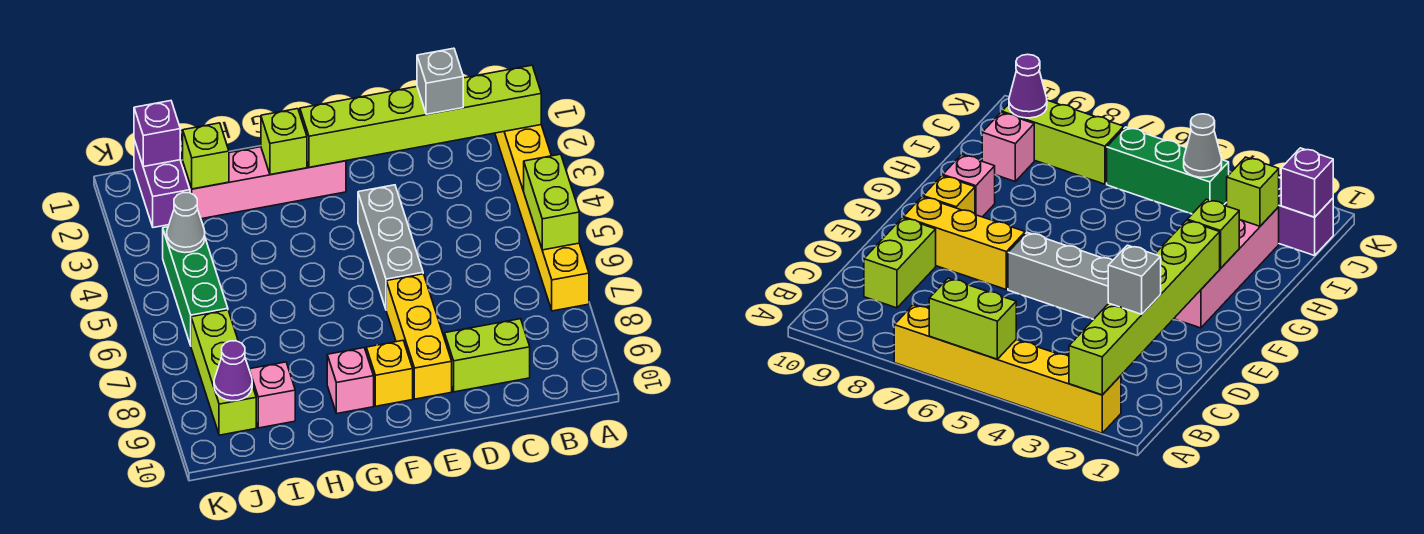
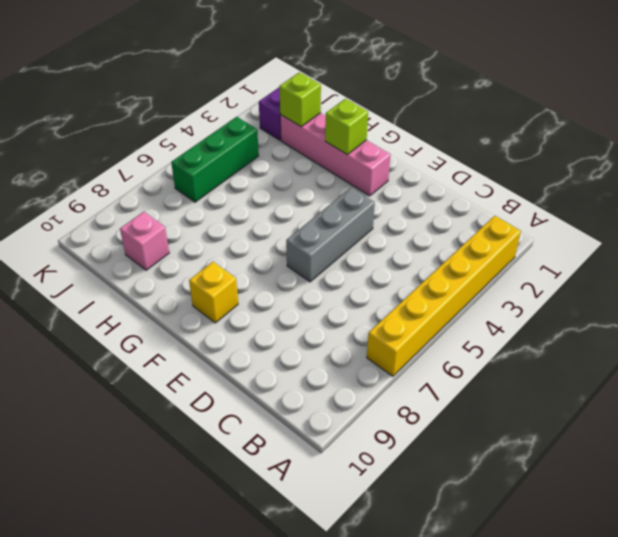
none -> lime brick C9:D9 level 1
none -> yellow brick E7:E9 level 1
none -> pink brick G9 level 1

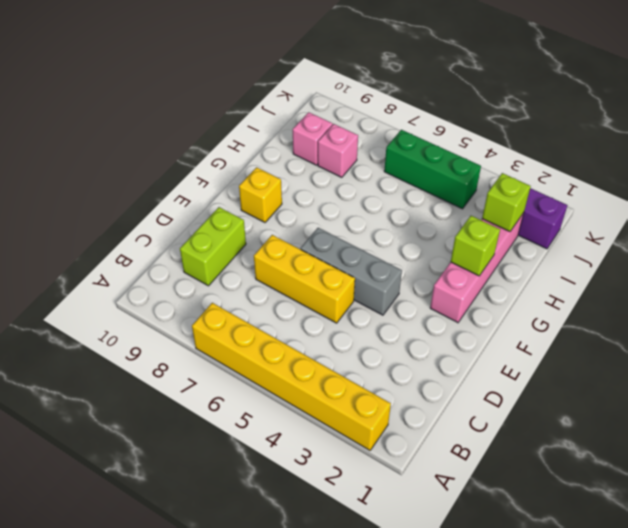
yellow brick D5:D7 level 1 -> yellow brick E7:E9 level 1
pink brick I8 level 1 -> pink brick G9 level 1
none -> lime brick J7:J9 level 1
none -> lime brick A2:F2 level 2
none -> lime brick A5:A6 level 2

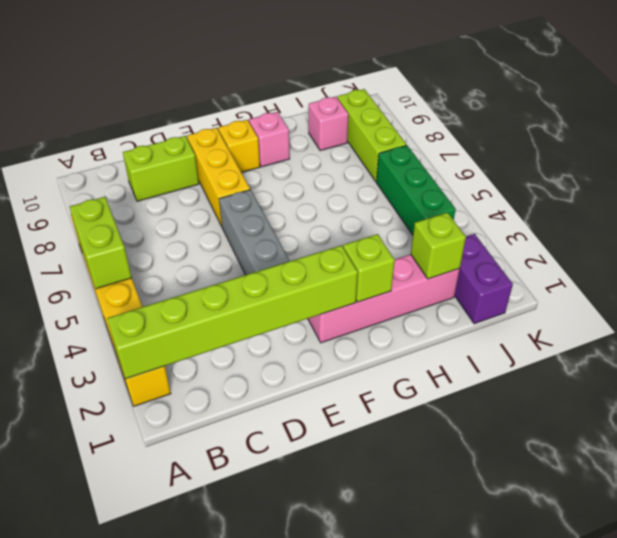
none -> purple brick J1 level 2
none -> grey cone J4 level 2
none -> purple cone J9 level 2

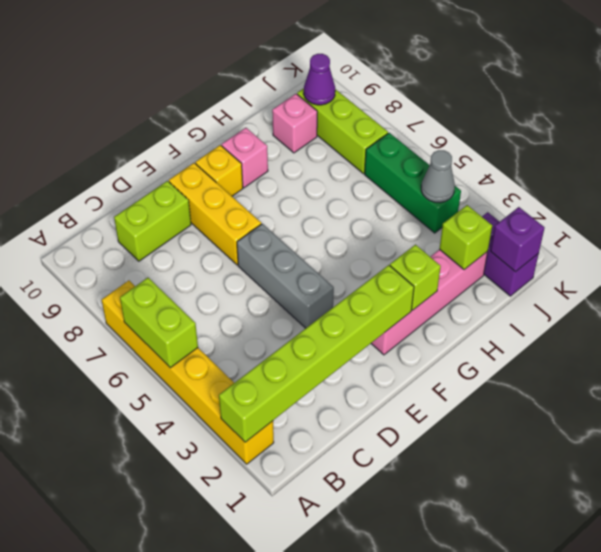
none -> grey brick C2 level 3

